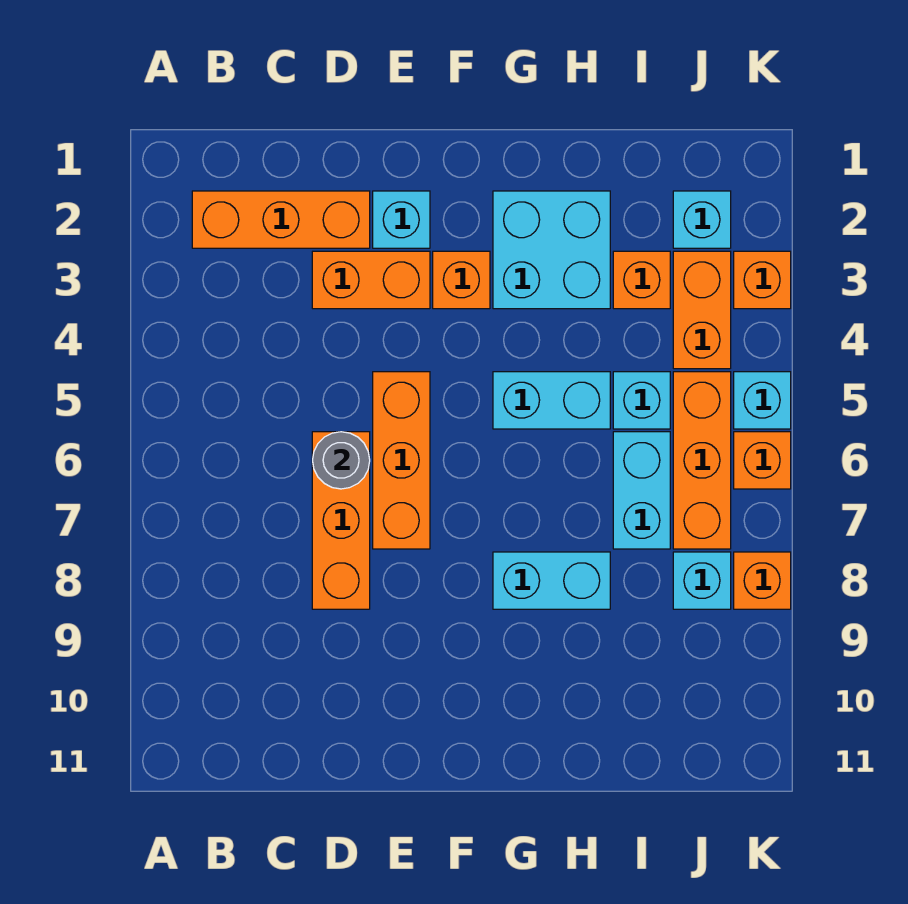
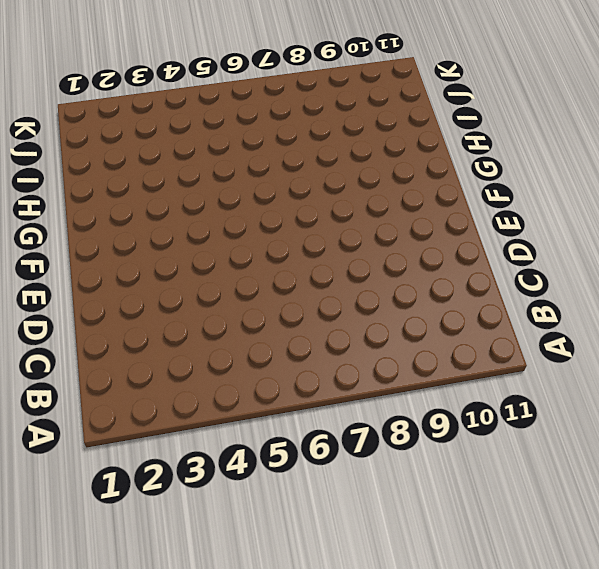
none -> orange brick B2:D2 level 1
none -> orange brick D3:E3 level 1
none -> orange brick D6:D8 level 1

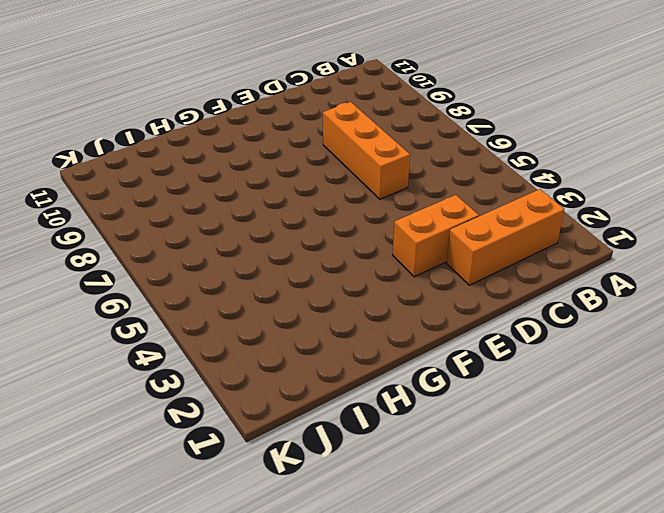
none -> cyan brick E2 level 1
none -> orange brick E5:E7 level 1
none -> orange brick F3 level 1

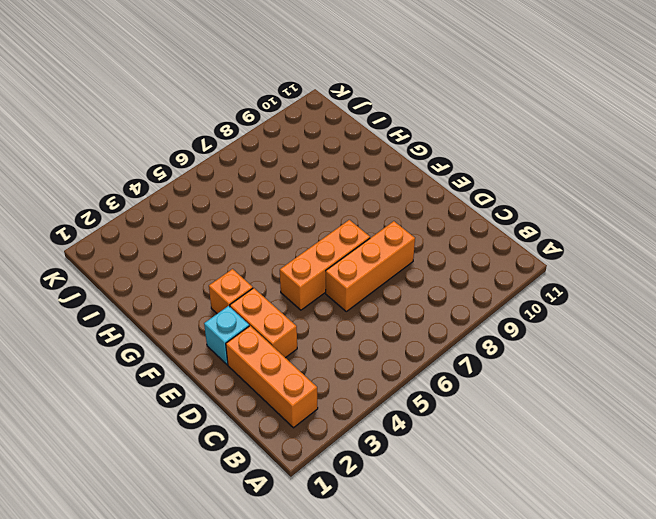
none -> cyan brick G2:H3 level 1
none -> cyan brick G5:H5 level 1
none -> cyan brick G8:H8 level 1

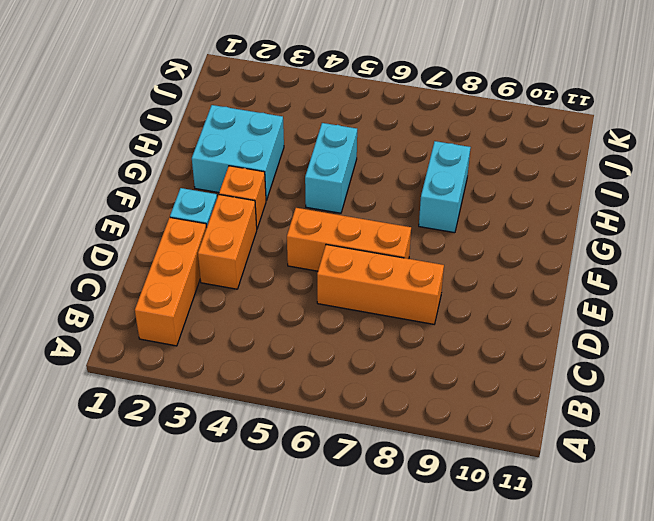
none -> orange brick I3 level 1
none -> cyan brick I5 level 1
none -> cyan brick I6:I7 level 1

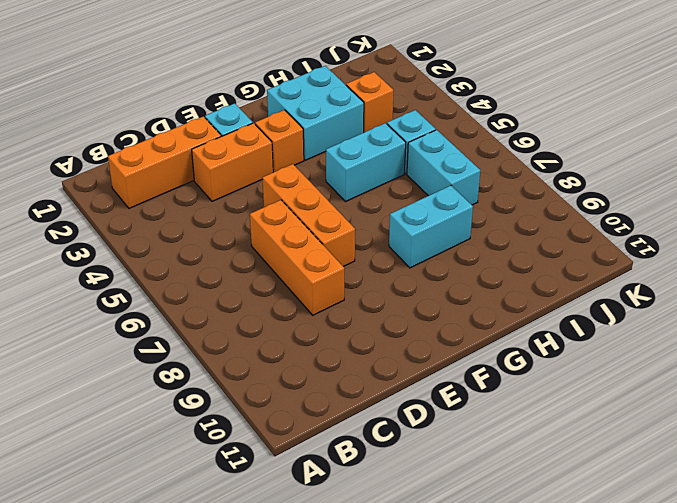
none -> cyan brick J2 level 1
none -> orange brick J3:J4 level 1
none -> orange brick J5:J7 level 1

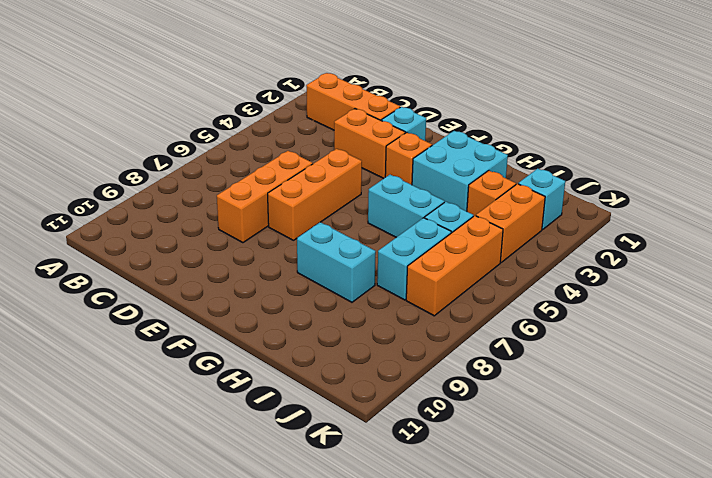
none -> cyan brick J8 level 1
none -> orange brick K3 level 1
none -> cyan brick K5 level 1

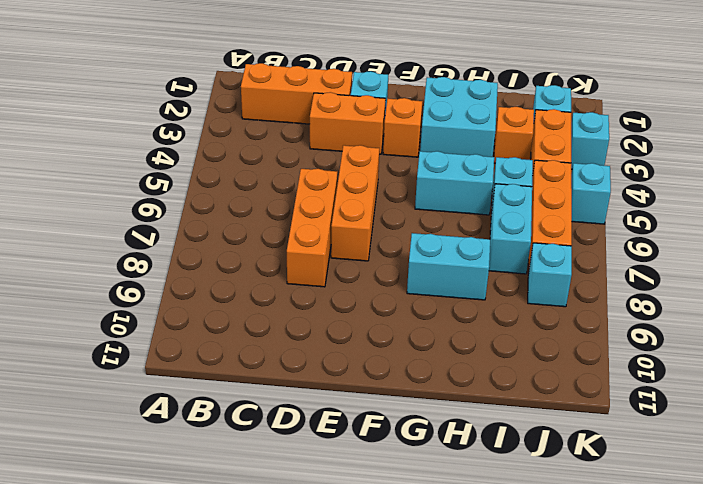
cyan brick K3 level 1 -> orange brick K3 level 1
none -> orange brick K6 level 1
none -> orange brick K8 level 1
none -> grey round brick D6 level 2

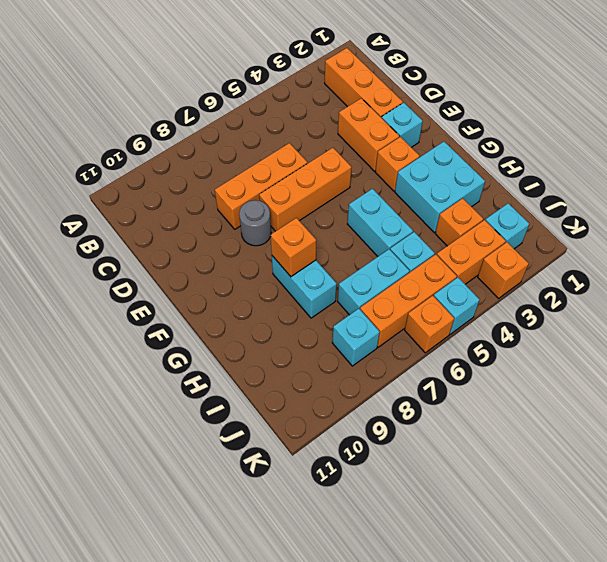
grey round brick E8 level 1 -> grey round brick D6 level 2
orange brick G8 level 2 -> orange brick K8 level 1

